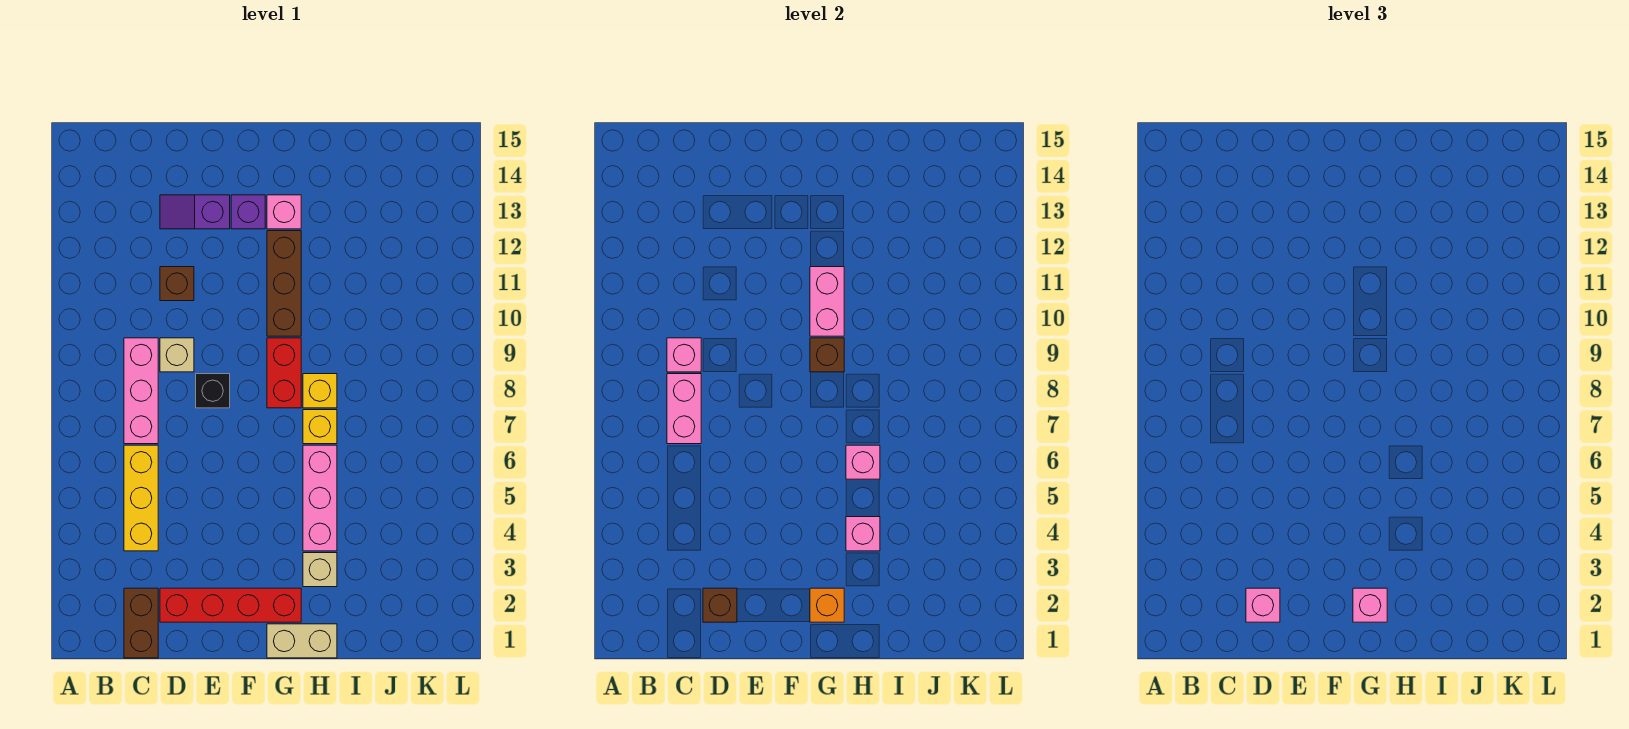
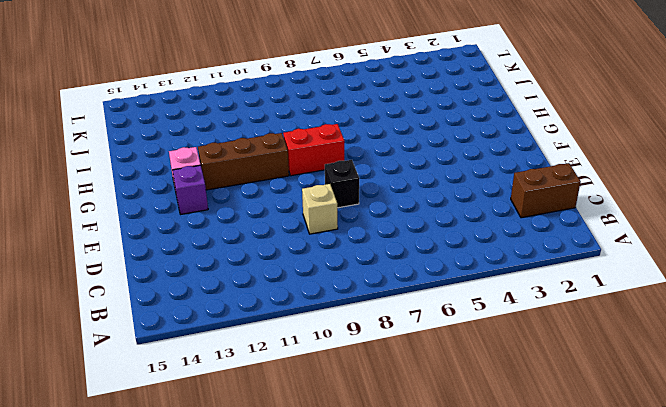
none -> yellow brick C4:C6 level 1
none -> pink brick C7:C9 level 1
none -> red brick D2:G2 level 1

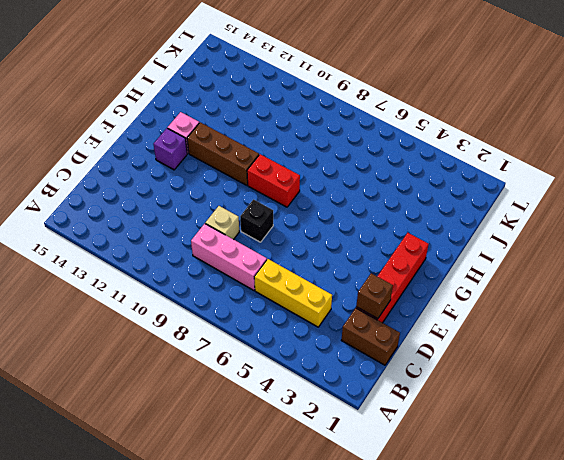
none -> brown brick D11 level 1
none -> purple slope D13:E13 level 1 top E
none -> tan brick G1:H1 level 1

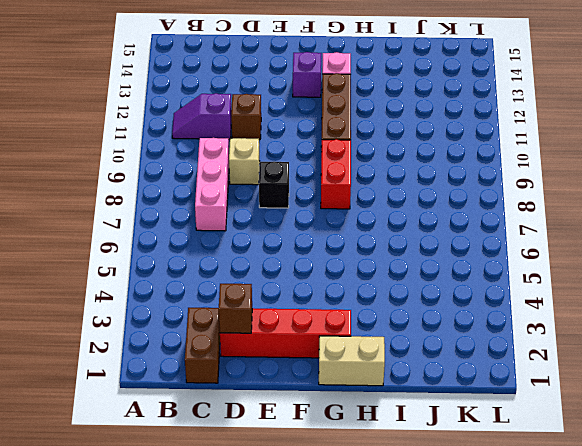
purple slope B11:C11 level 1 top C -> purple slope D13:E13 level 1 top E
none -> yellow brick C4:C6 level 1
none -> tan brick H3 level 1
none -> pink brick H4:H6 level 1

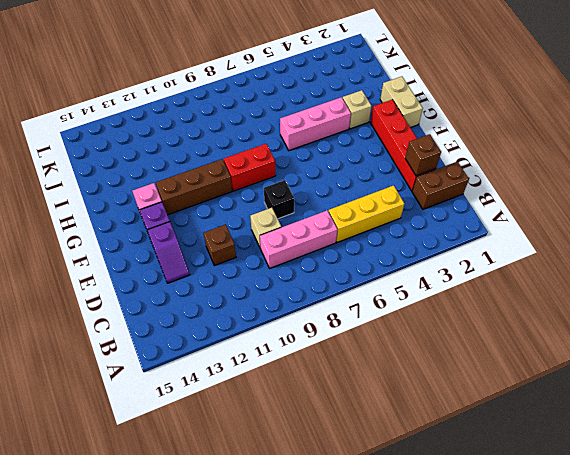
none -> yellow brick H7 level 1
none -> yellow brick H8 level 1
none -> pink brick C7:C8 level 2

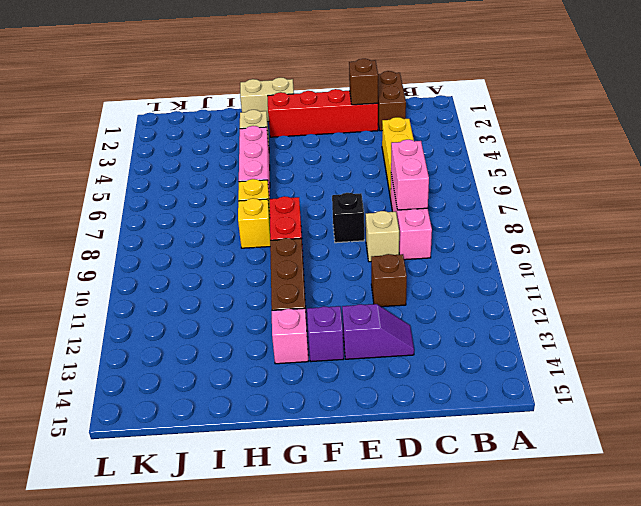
none -> pink brick C9 level 2
none -> orange brick G2 level 2
none -> brown brick G9 level 2

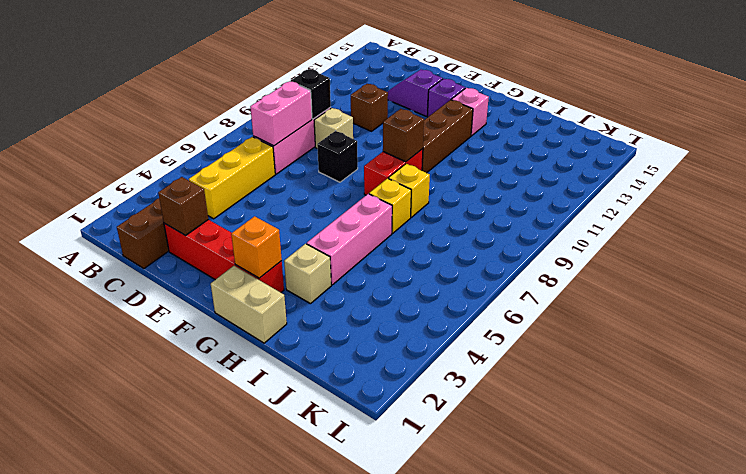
black brick C9 level 2 -> pink brick C9 level 2
none -> pink brick G10:G11 level 2
none -> pink brick H4 level 2
none -> pink brick H6 level 2

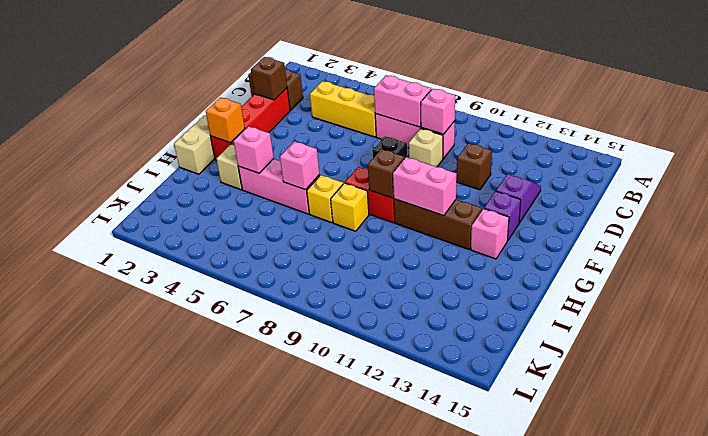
none -> pink brick D2 level 3
none -> pink brick G2 level 3

